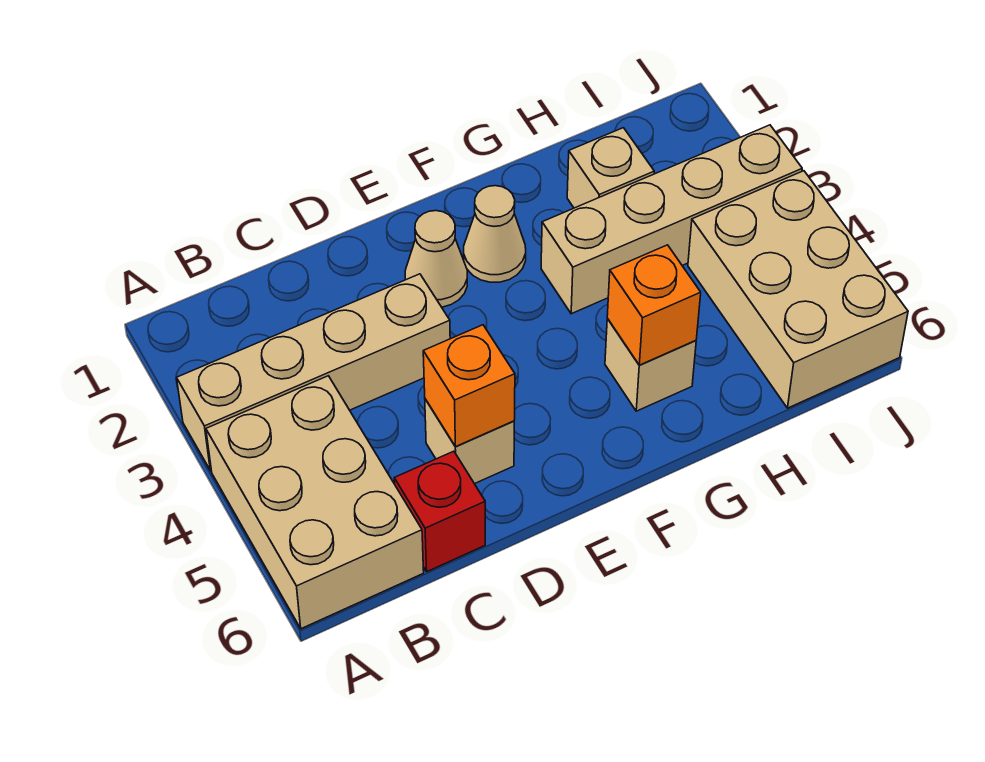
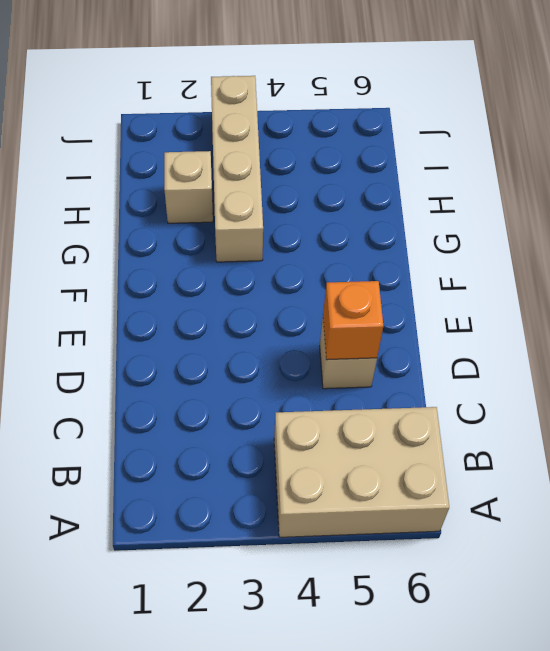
none -> tan brick A3:D3 level 1
none -> red brick C6 level 1
none -> tan cone E2 level 1

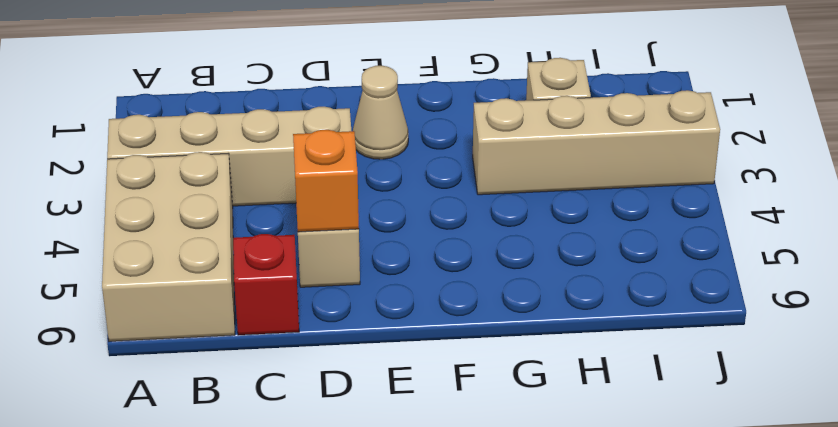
none -> tan cone F2 level 1
none -> tan brick G5 level 1
none -> tan brick I4:J6 level 1

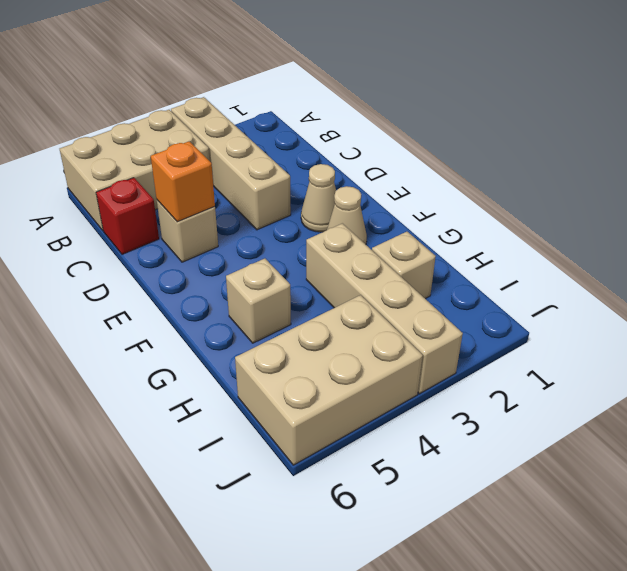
none -> orange brick G5 level 2

